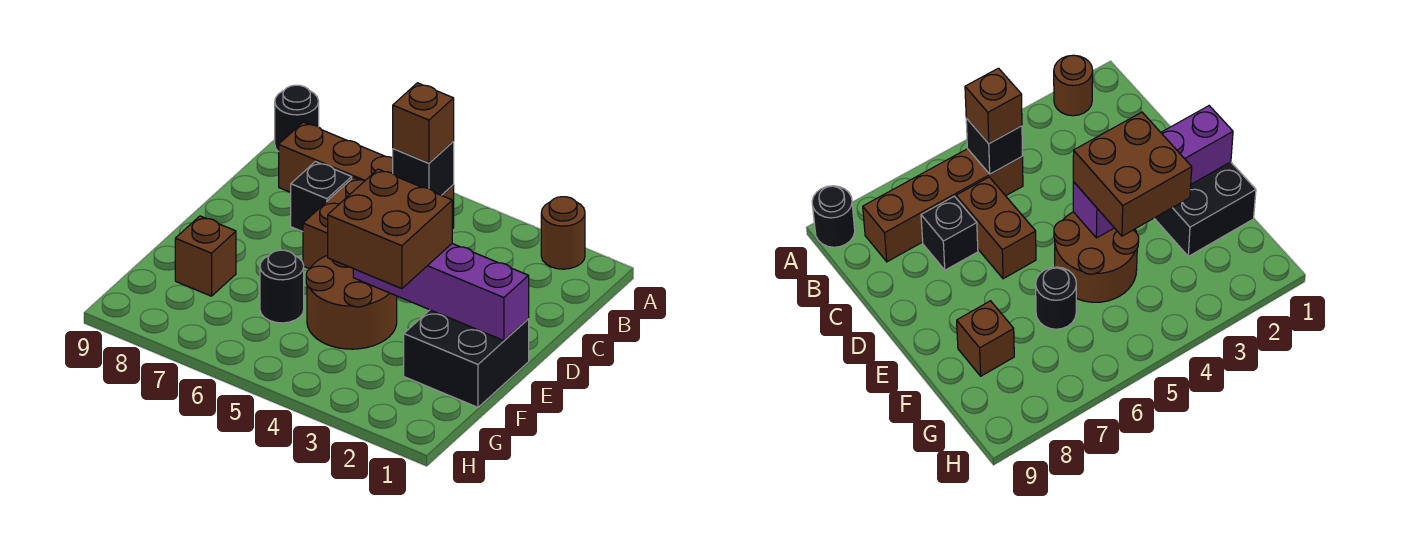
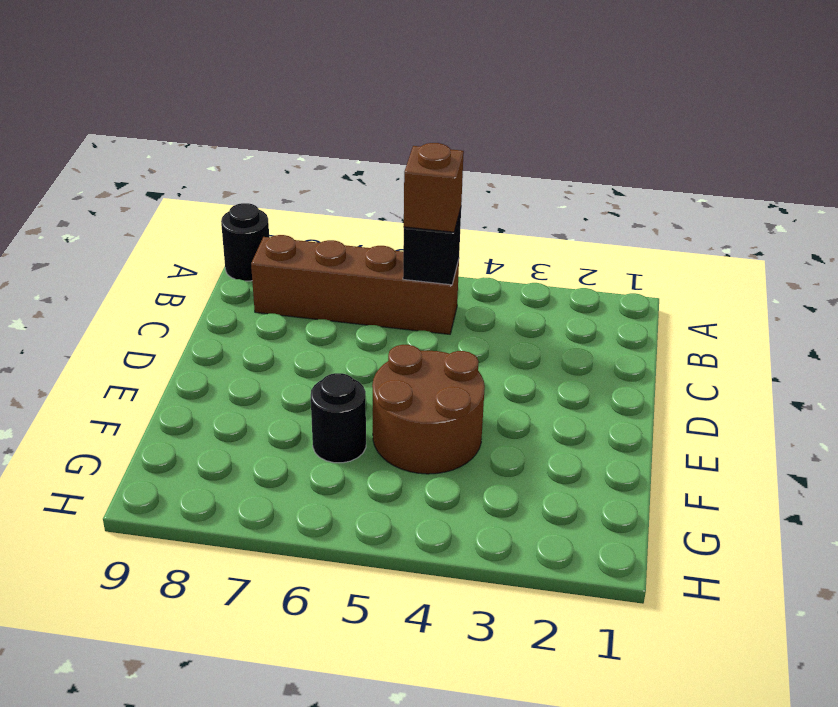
none -> brown round brick A2 level 1
none -> brown brick C6:D6 level 1
none -> black brick C7 level 1

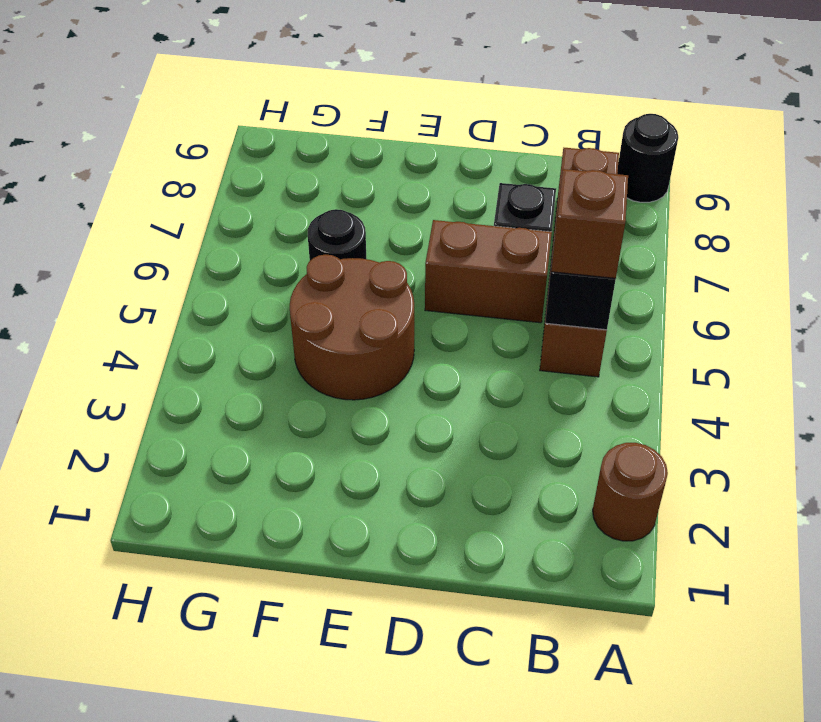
none -> black brick E1:F2 level 1
none -> brown brick F8 level 1
none -> purple brick E1:E4 level 2

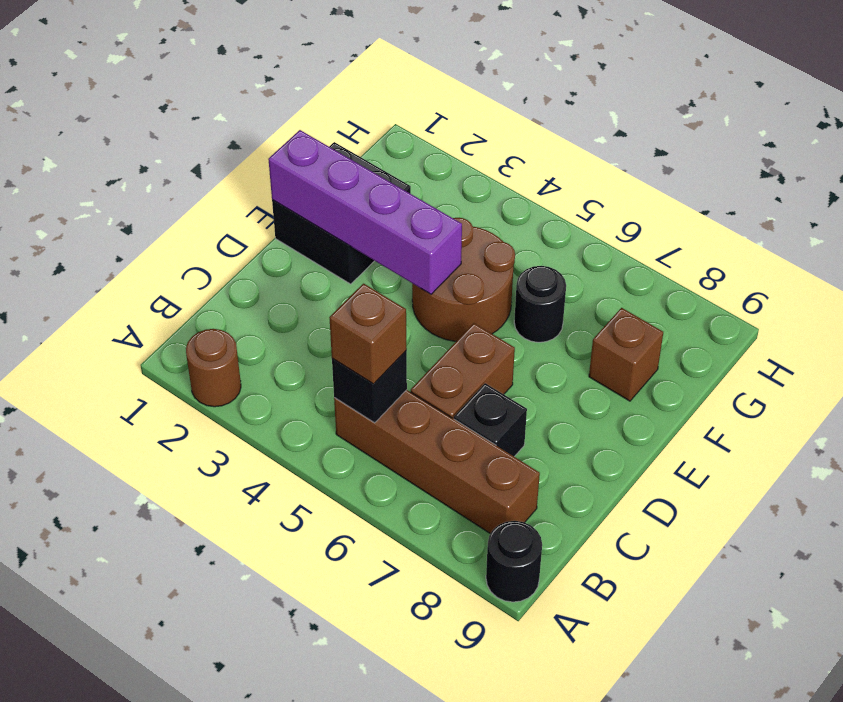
none -> brown brick E3:F4 level 3

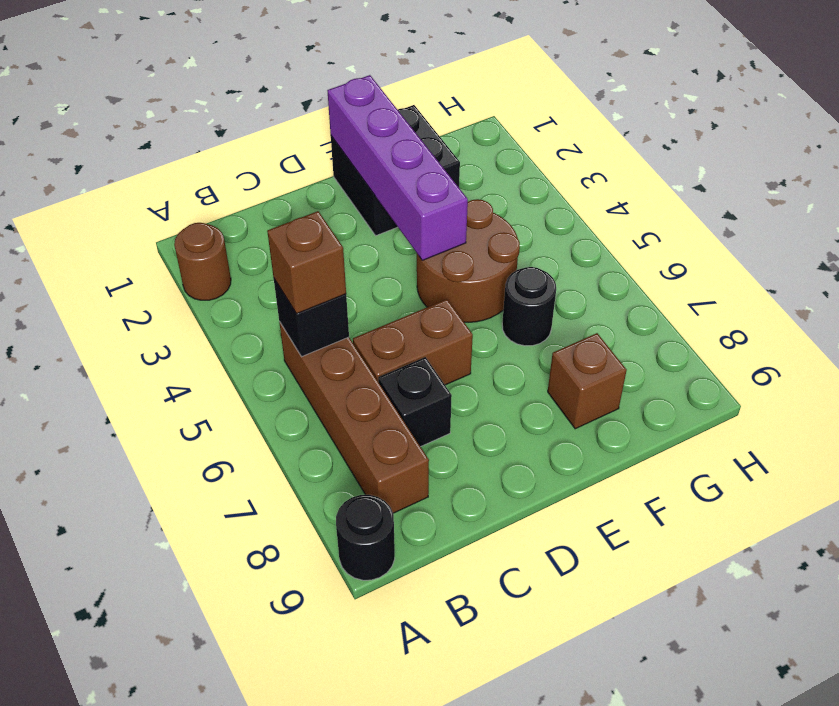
none -> brown brick E3:F4 level 3

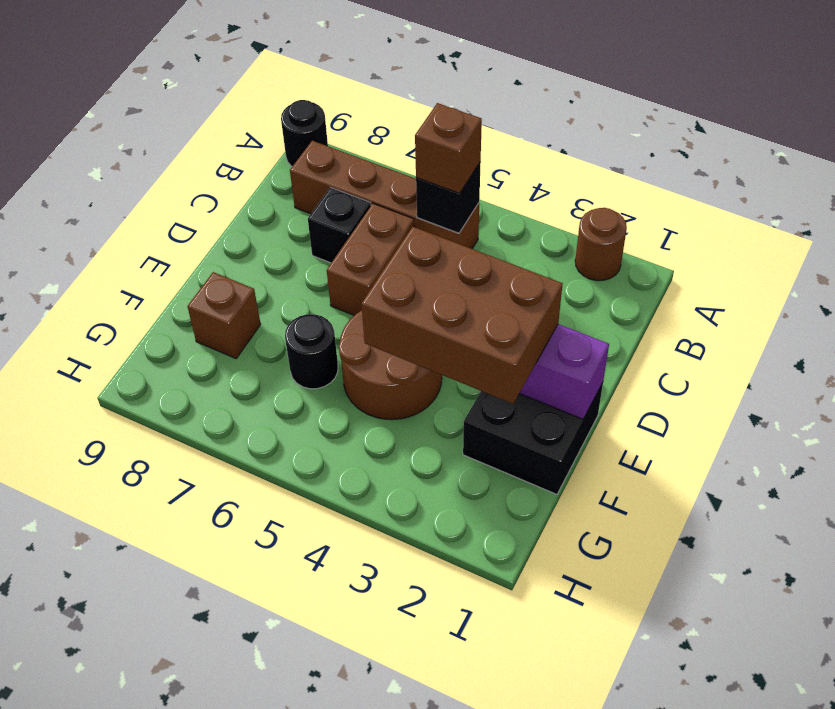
brown brick E2:F4 level 3 -> brown brick E3:F4 level 3

